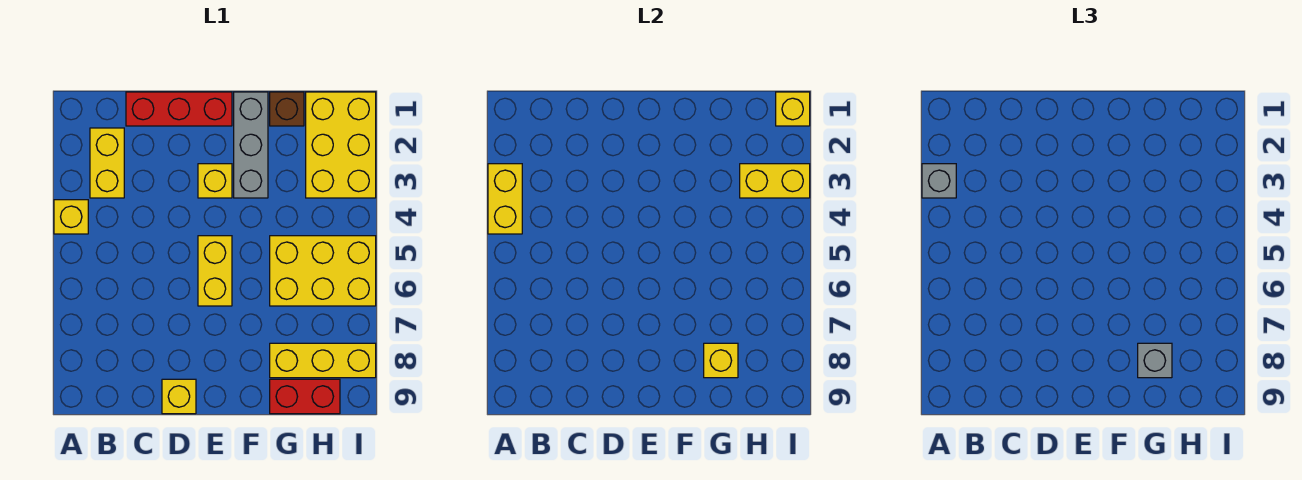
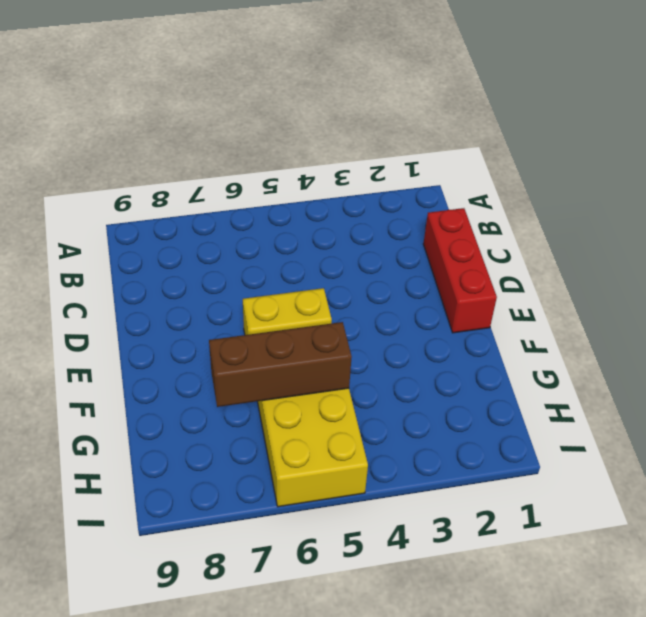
brown brick G5:G7 level 2 -> none
none -> yellow brick A4 level 1
none -> yellow brick B2:B3 level 1
none -> yellow brick D9 level 1

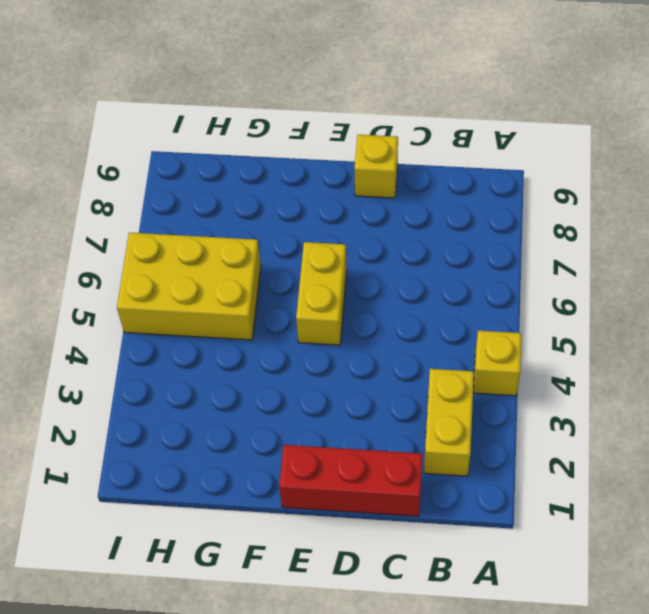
none -> yellow brick E3 level 1
none -> grey brick F1:F3 level 1
none -> brown brick G1 level 1

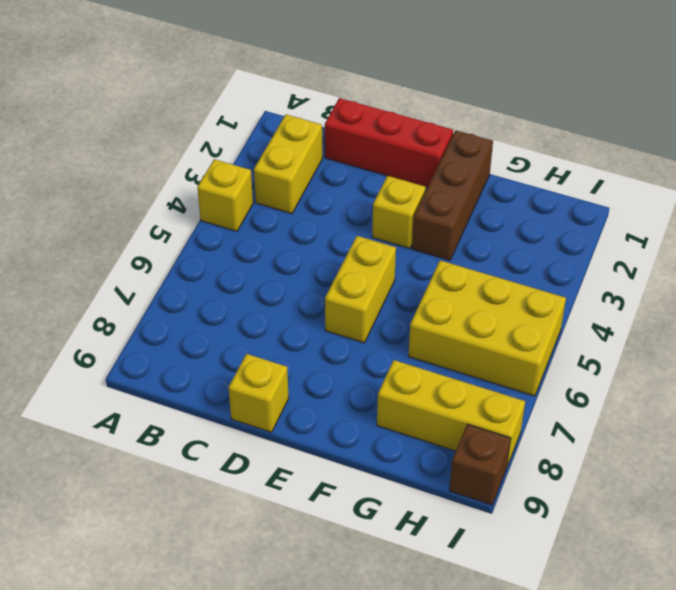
brown brick F1:F3 level 1 -> grey brick F1:F3 level 1
brown brick I9 level 1 -> brown brick G1 level 1
none -> red brick G9:H9 level 1
none -> yellow brick H1:I3 level 1
none -> yellow brick A3:A4 level 2

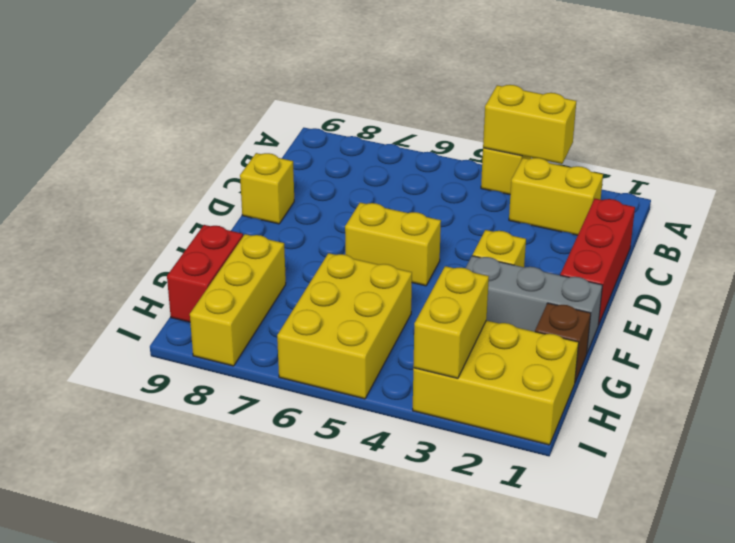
none -> yellow brick G8 level 2
none -> yellow brick I1 level 2
none -> grey brick A3 level 3

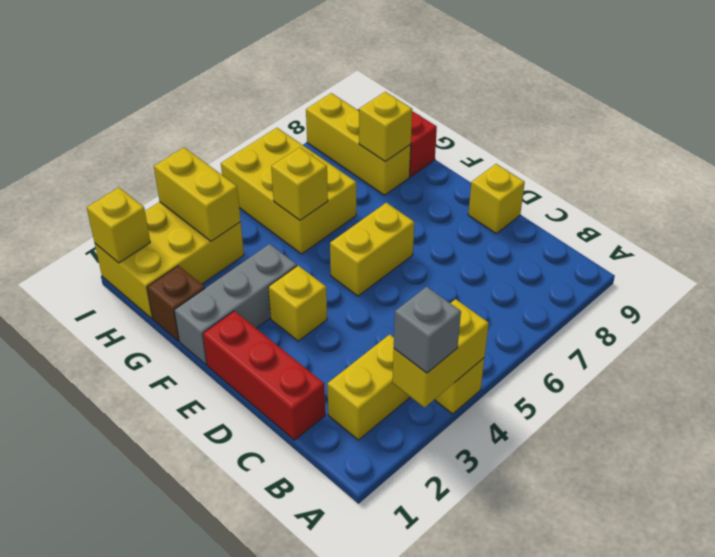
yellow brick G5 level 2 -> none
none -> grey brick G8 level 3

